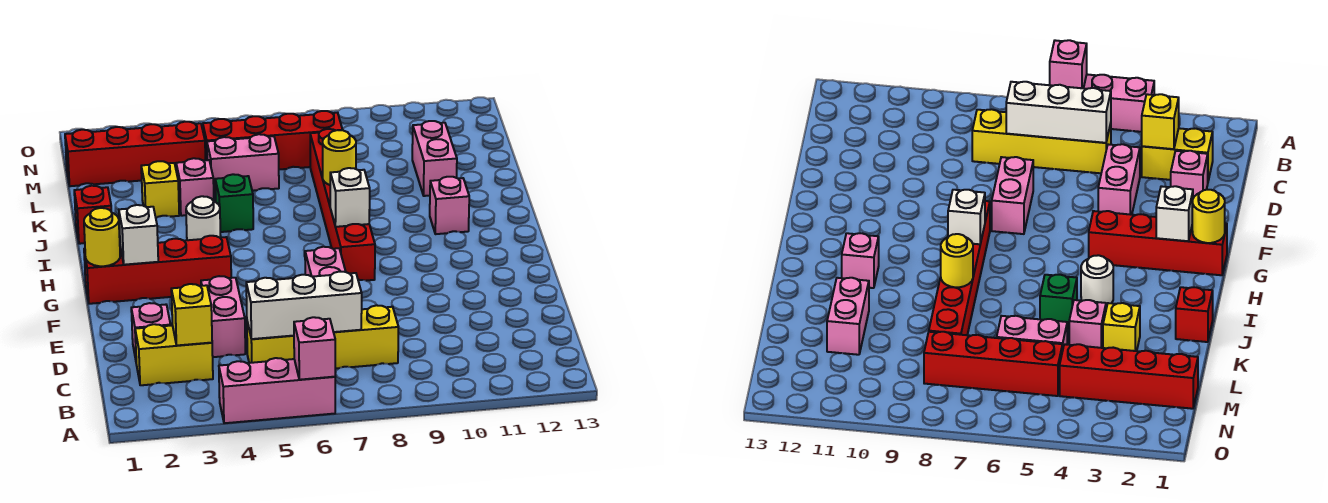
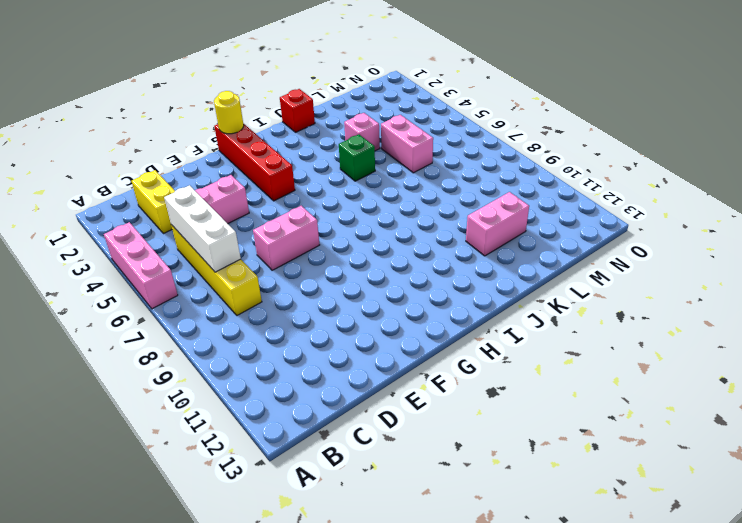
none -> pink brick D2 level 1
none -> red brick G8:L8 level 1
none -> white round brick I4 level 1

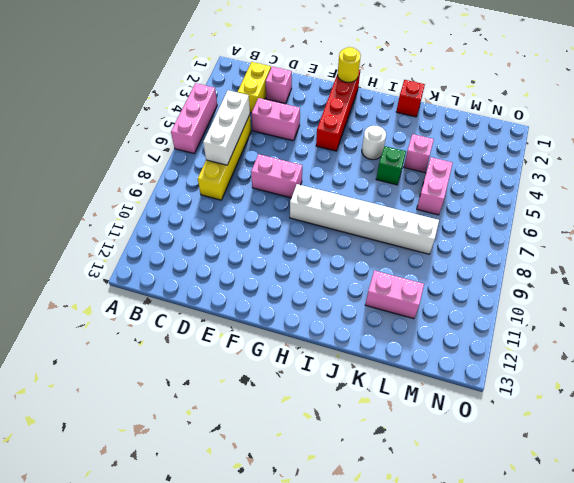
white brick G8:L8 level 1 -> red brick G8:L8 level 1
none -> pink brick I11 level 1
none -> yellow brick K3 level 1
none -> red brick M1:M4 level 1

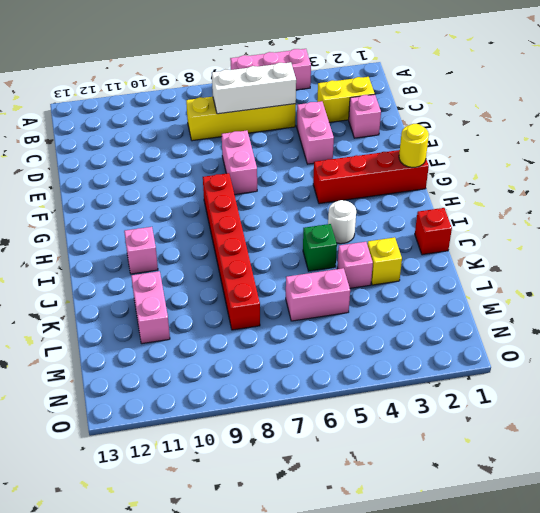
none -> red brick M1:M4 level 1
none -> red brick M5:M8 level 1
none -> pink brick A6 level 2

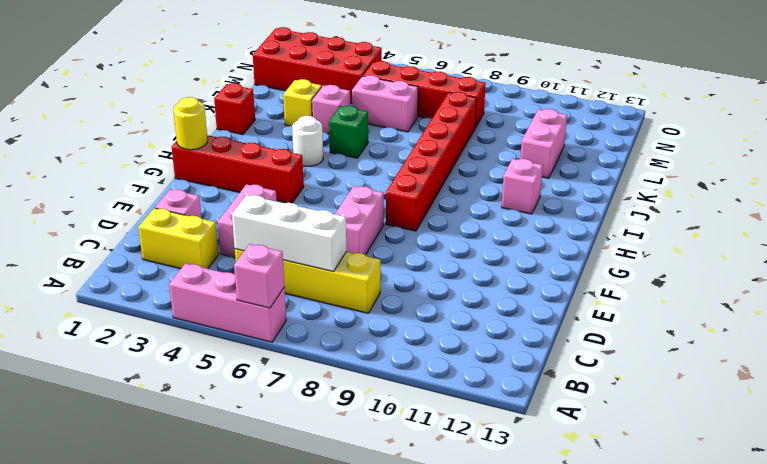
red brick M1:N4 level 1 -> red brick M1:M4 level 1
none -> yellow brick C3 level 2
none -> white brick G2 level 2
none -> white brick H8 level 2

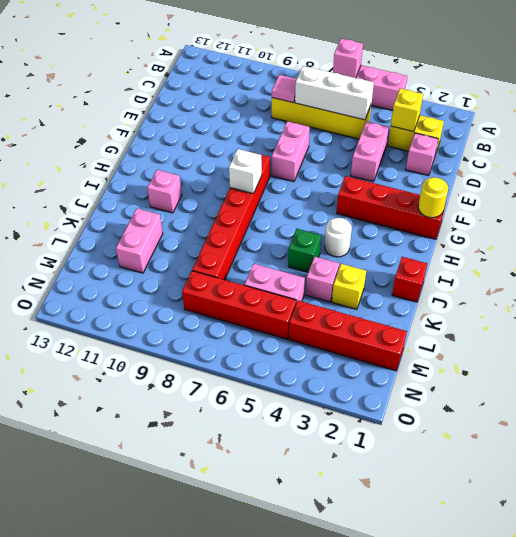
pink tile C8 level 2 -> none
none -> white brick G2 level 2
none -> yellow round brick J8 level 2

